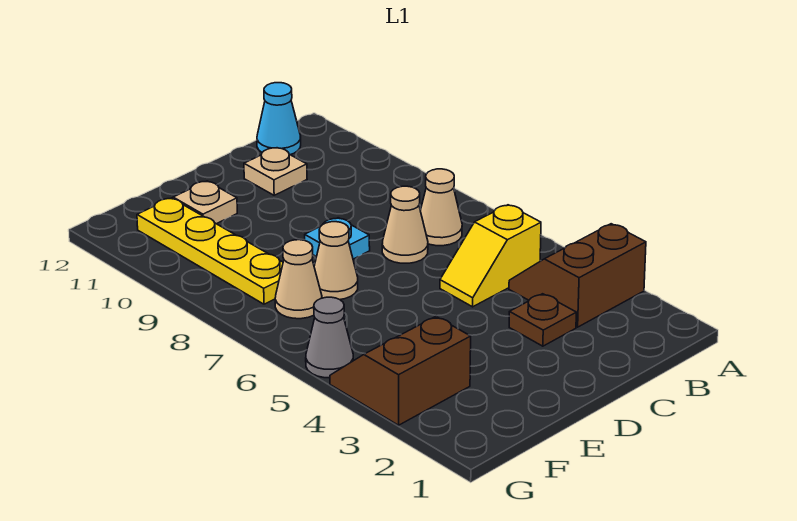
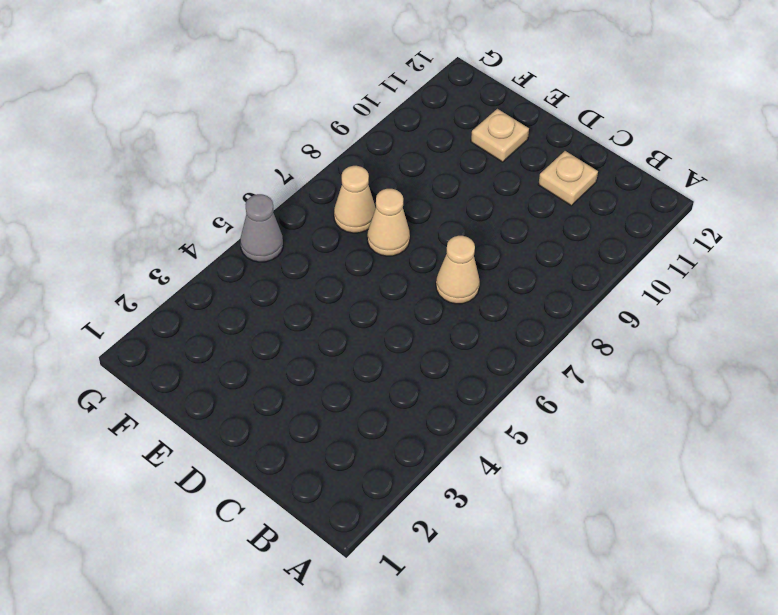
none -> brown slope A3:B4 level 1 top 3
none -> yellow slope B5:C5 level 1 top B
none -> tan cone B7 level 1

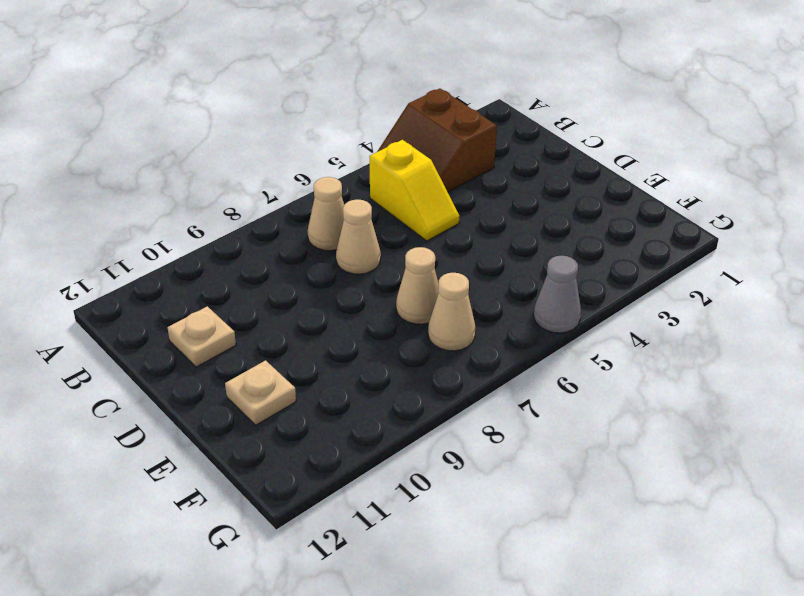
none -> cyan cone B12 level 1
none -> brown plate C3 level 1
none -> cyan plate D8 level 1

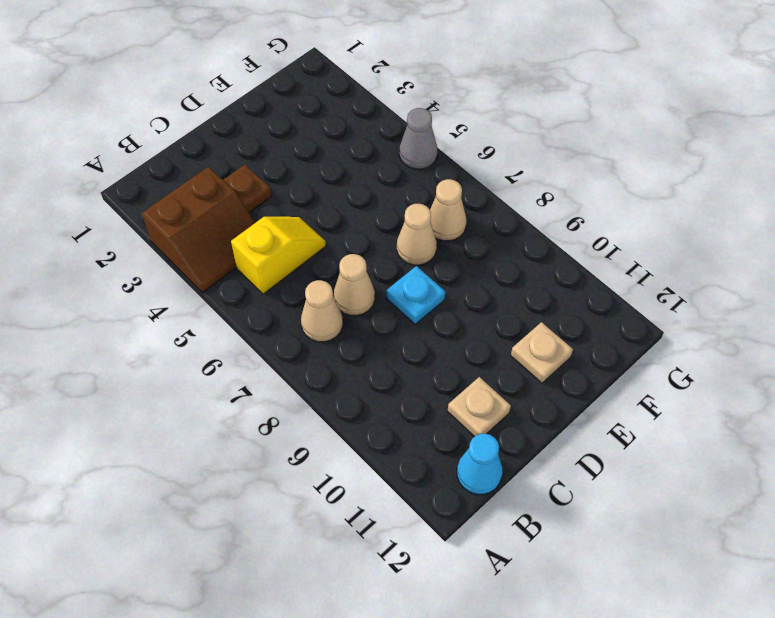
none -> brown slope F3:G4 level 1 top 3
none -> yellow plate F8:F11 level 1

